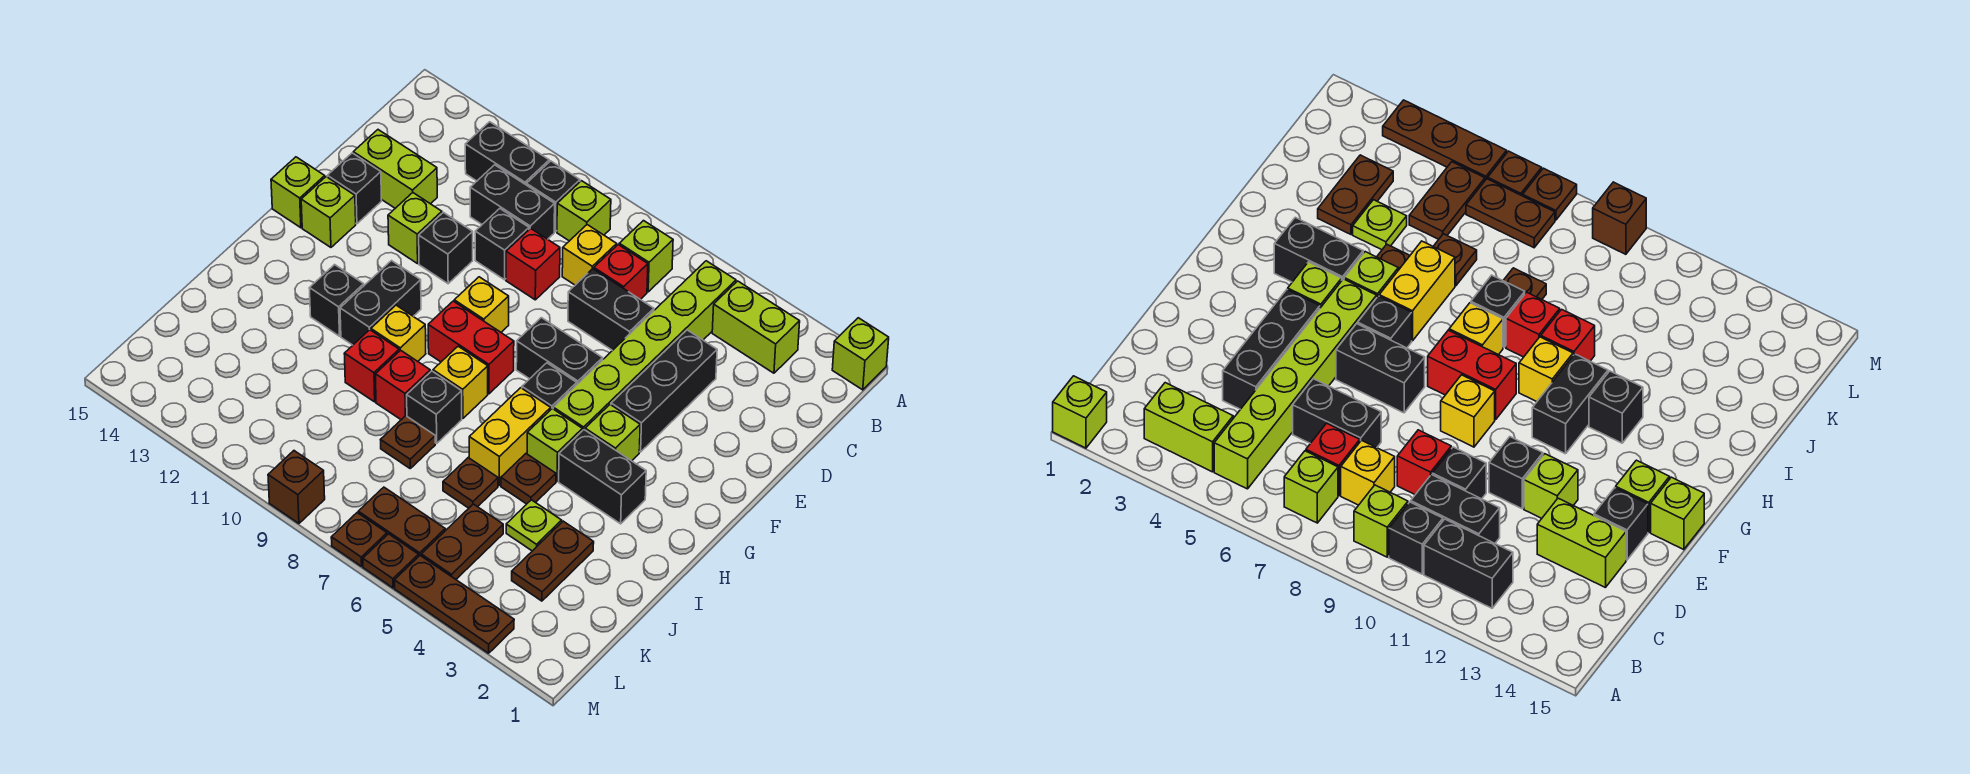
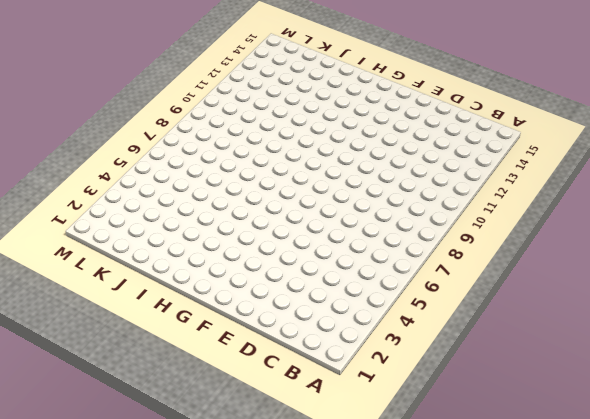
none -> lime brick A1 level 1
none -> lime brick B3:B4 level 1
none -> lime brick B5:G5 level 1
none -> lime brick B7 level 1

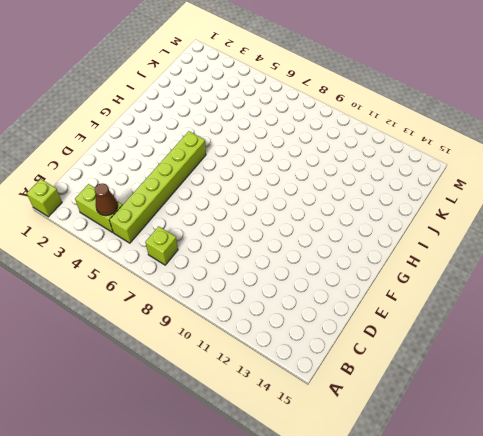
brown cone B4 level 2 -> none
none -> lime brick B9 level 1
none -> black brick B10 level 1
none -> black brick B11:B12 level 1
none -> red brick C7 level 1

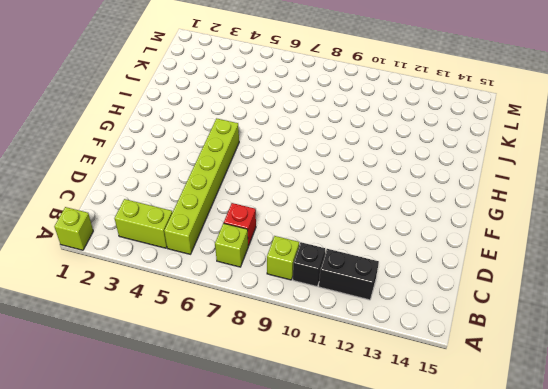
none -> yellow brick C8 level 1
none -> black brick C10:C11 level 1
none -> black brick D4:F4 level 1
none -> black brick D6:D7 level 1

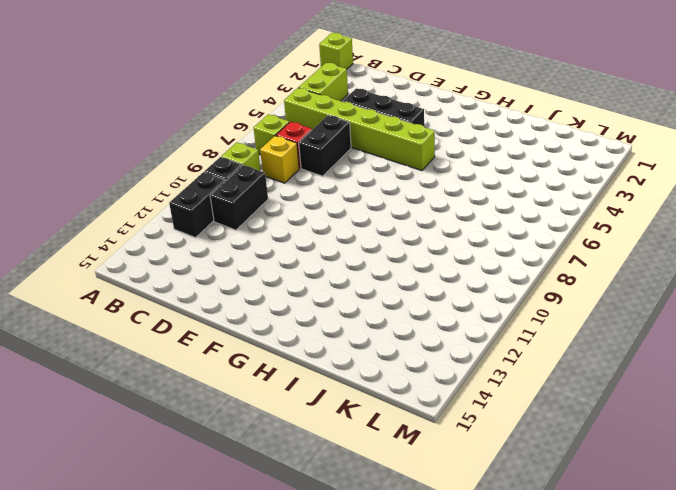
none -> red brick D9 level 1
none -> black brick D10 level 1
none -> lime brick D13:D14 level 1
none -> black brick E11 level 1

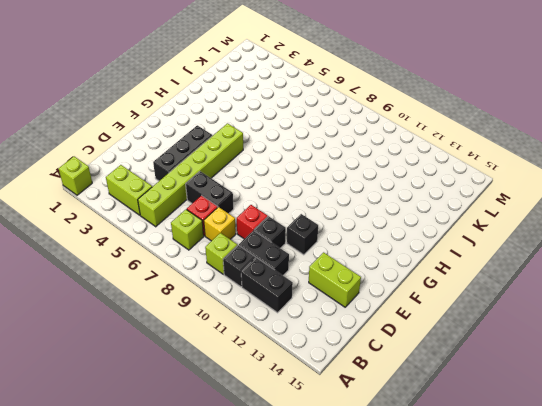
none -> lime brick E12 level 1
none -> black brick E14 level 1
none -> black brick F6:F7 level 1
none -> yellow brick F9 level 1

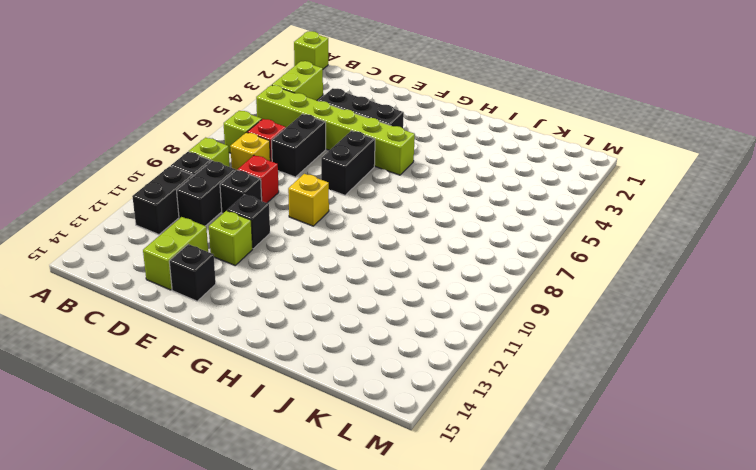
none -> lime brick F14 level 1
none -> lime brick F15 level 1
none -> lime brick G4 level 1
none -> black brick G6 level 1

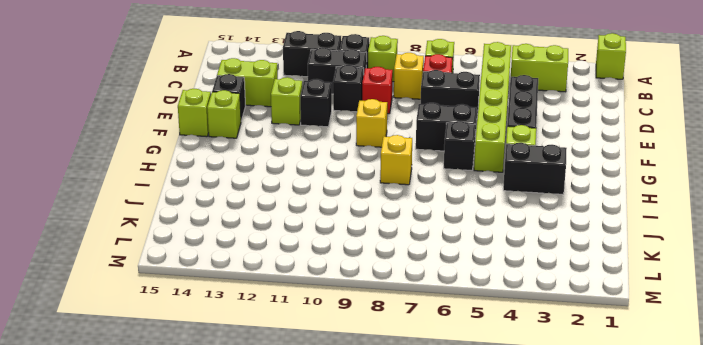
none -> red brick G8:G9 level 1
none -> black brick G11:H11 level 1
none -> lime brick H5 level 1
none -> yellow brick H6:I6 level 1

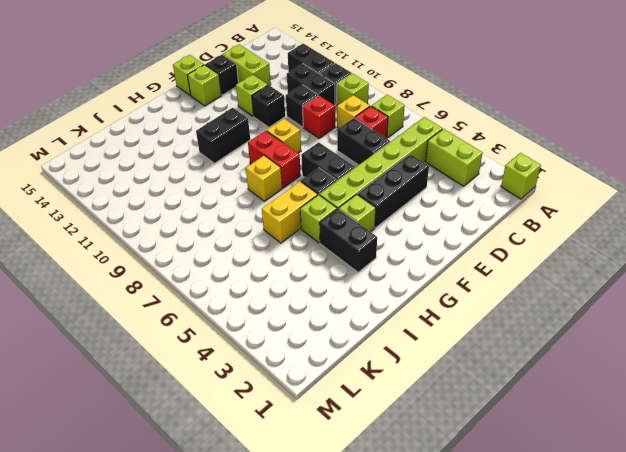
none -> yellow brick H10 level 1
none -> black brick H12 level 1
none -> brown plate I5 level 1
none -> black brick I8 level 1

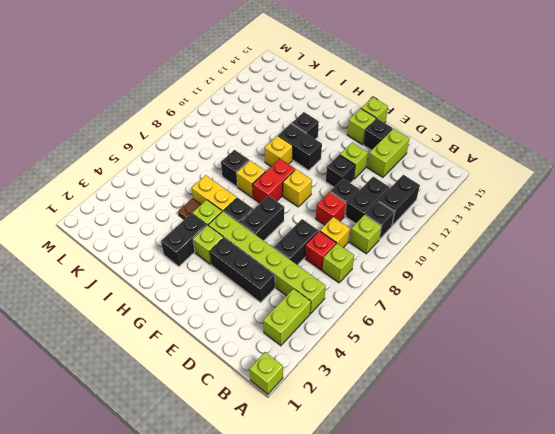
none -> red brick I9 level 1
none -> red brick I10 level 1
none -> brown plate J3:K3 level 1
none -> lime plate J4 level 1

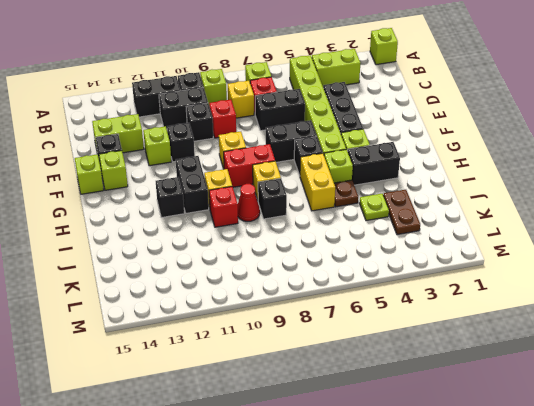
red cone I9 level 1 -> red brick I9 level 1
none -> brown plate J6 level 1
none -> brown plate J8 level 1
none -> brown plate K5:L5 level 1
none -> brown plate L6:L7 level 1

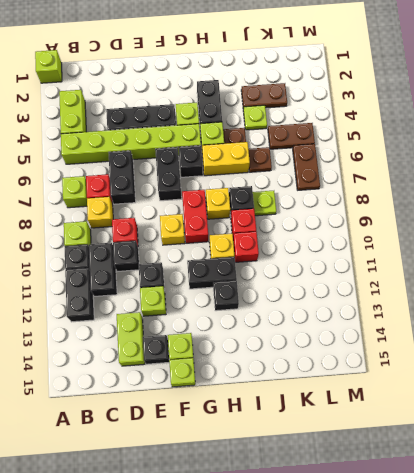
lime plate J8 level 1 -> brown plate J8 level 1
none -> brown plate M3:M5 level 1
none -> brown plate M6 level 1
none -> brown plate M7 level 1
none -> brown brick M9 level 1

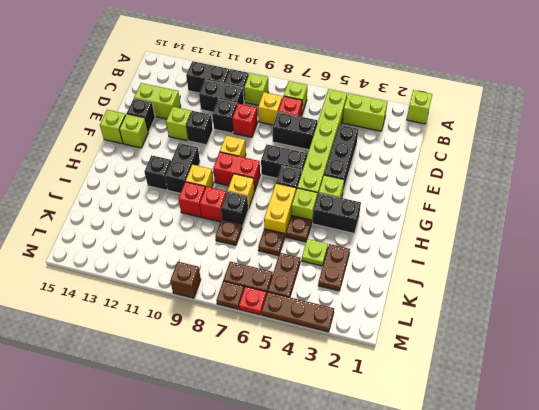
red plate M6 level 1 -> brown plate M6 level 1

